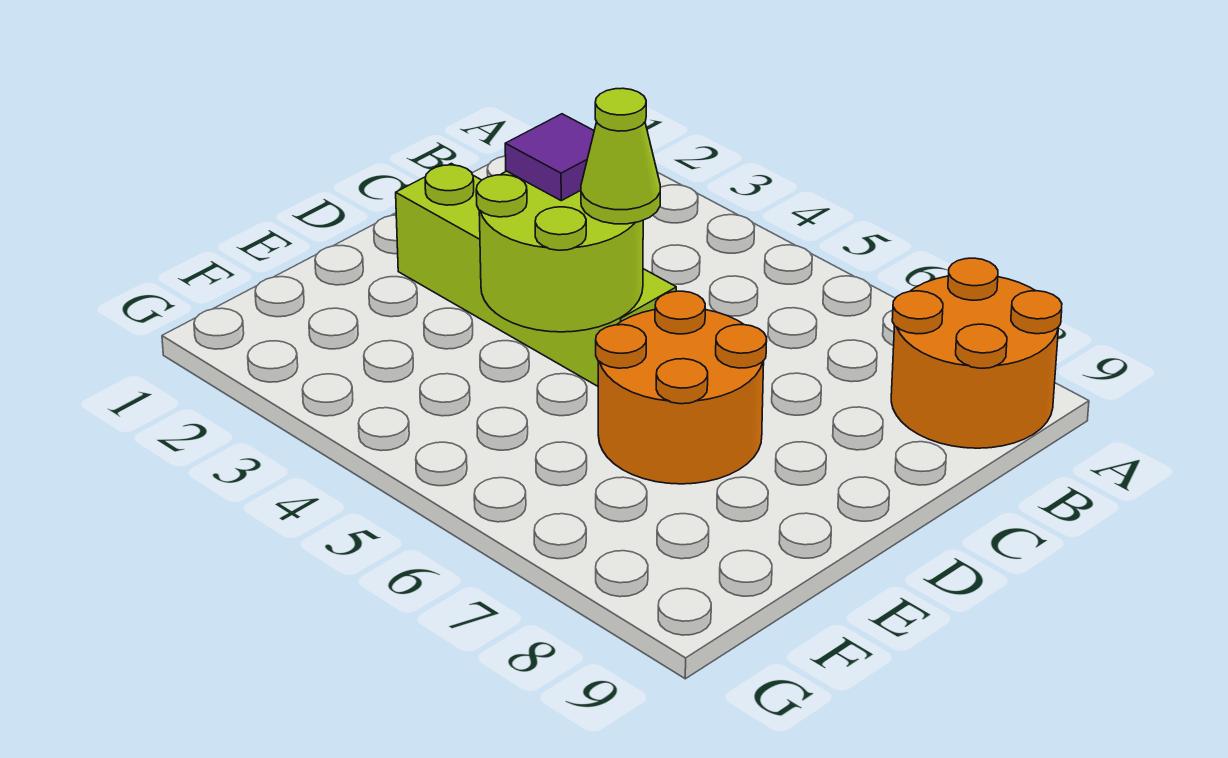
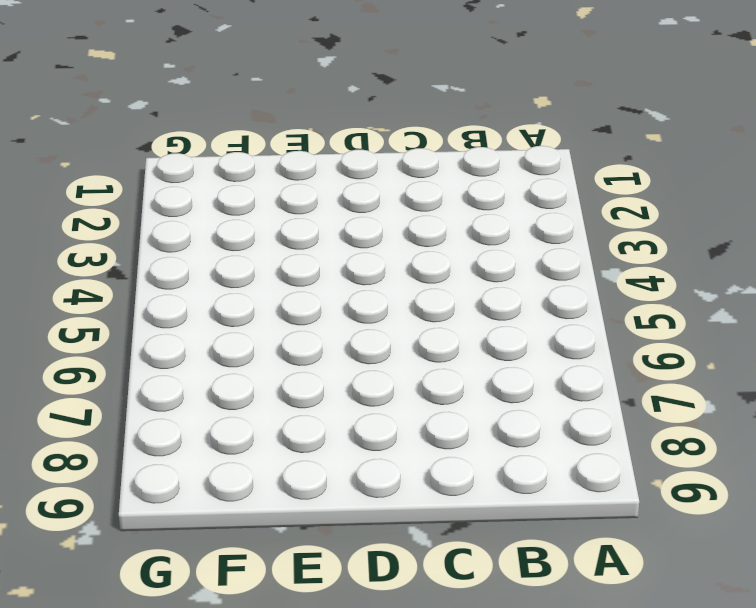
none -> orange round brick A8:B9 level 1
none -> lime brick D2:D5 level 1

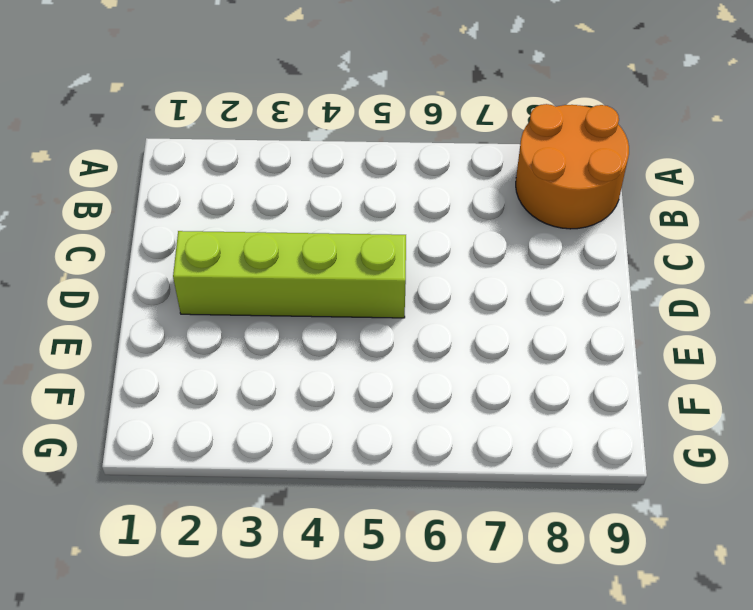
none -> orange round brick D6:E7 level 1
none -> lime round brick D4:E5 level 2

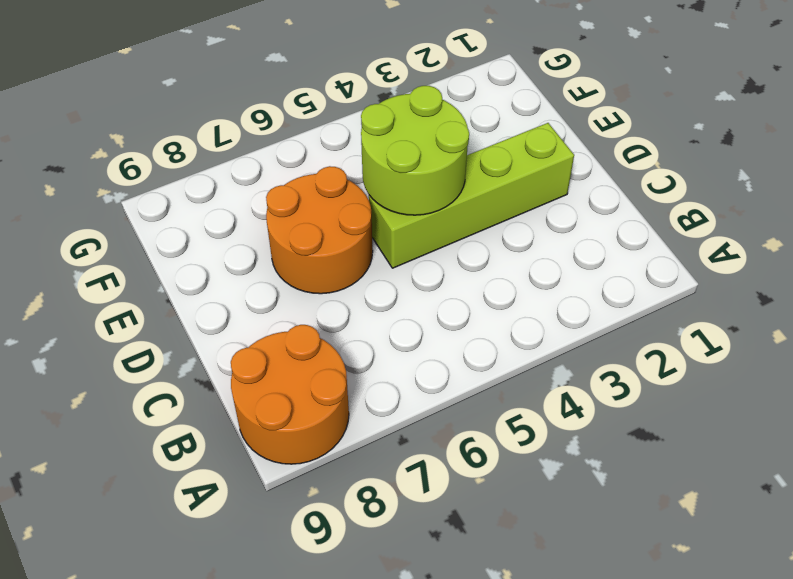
none -> purple tile D4 level 3
none -> lime cone D5 level 3

